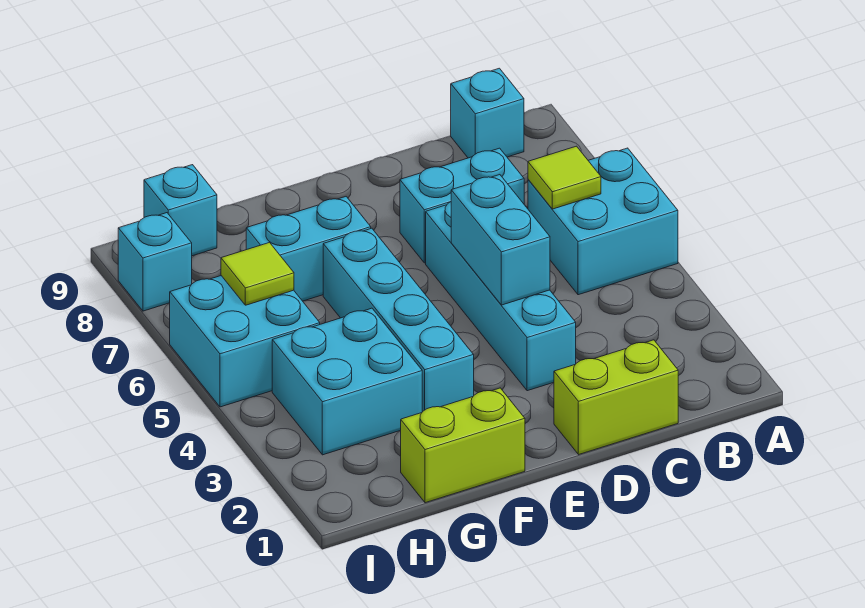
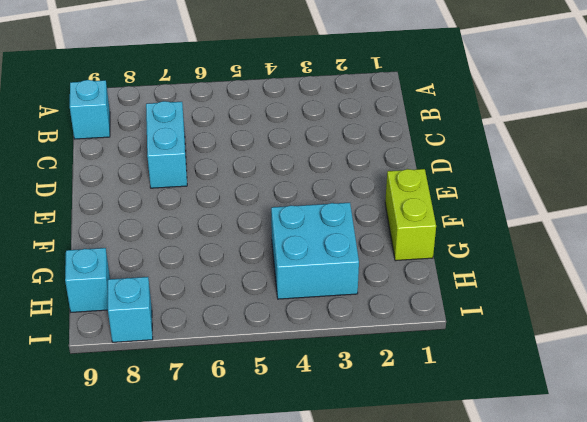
none -> cyan brick A5:B6 level 1
none -> lime brick C1:D1 level 1
none -> cyan brick D3:D6 level 1

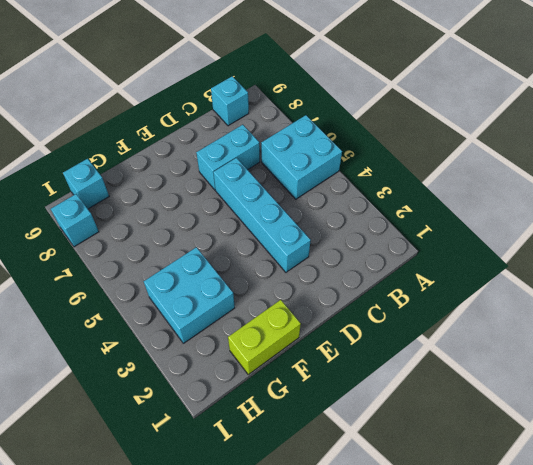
none -> lime brick C1:D1 level 1
none -> cyan brick F3:F6 level 1
none -> cyan brick F7:G7 level 1

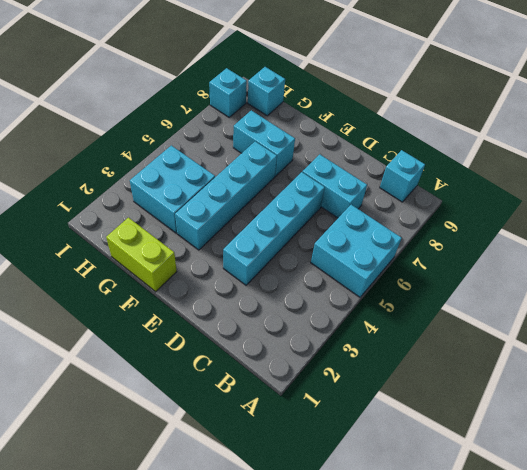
none -> lime brick C1:D1 level 1
none -> cyan brick H5:I6 level 1
none -> lime tile B6 level 2

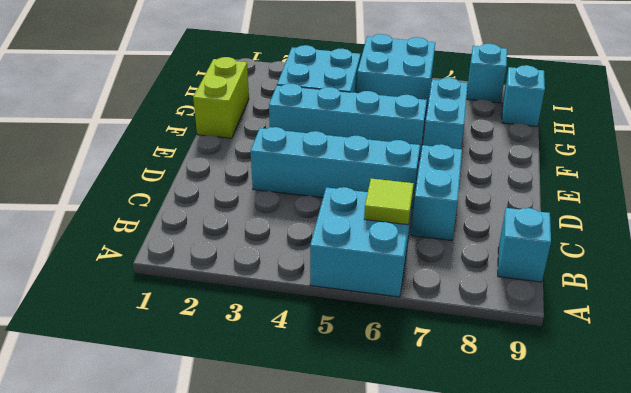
none -> lime brick C1:D1 level 1
none -> cyan brick D4:D5 level 2
none -> lime tile H6 level 2

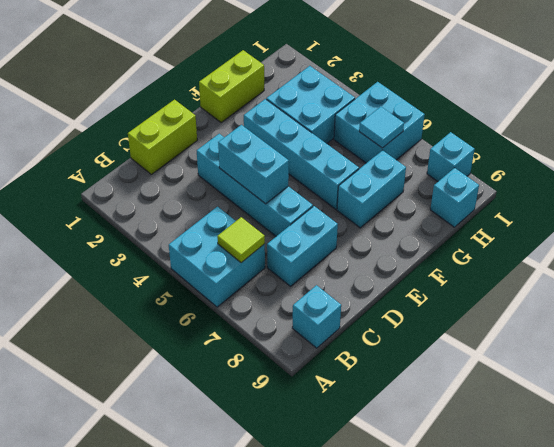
cyan tile H6 level 2 -> lime tile H6 level 2

